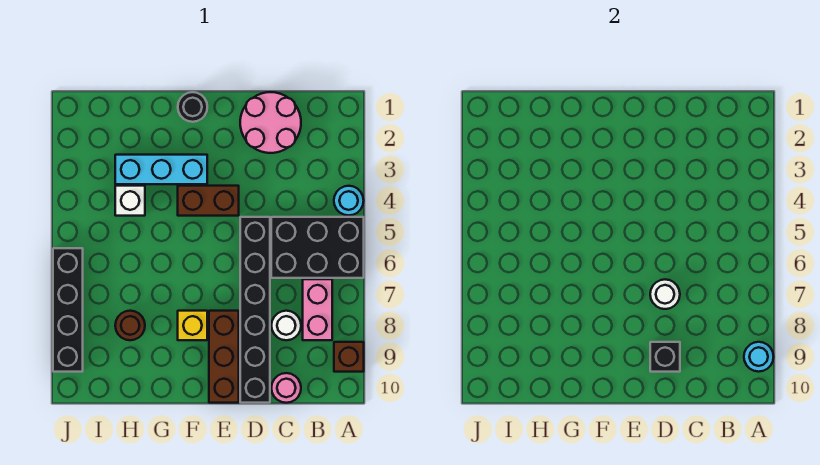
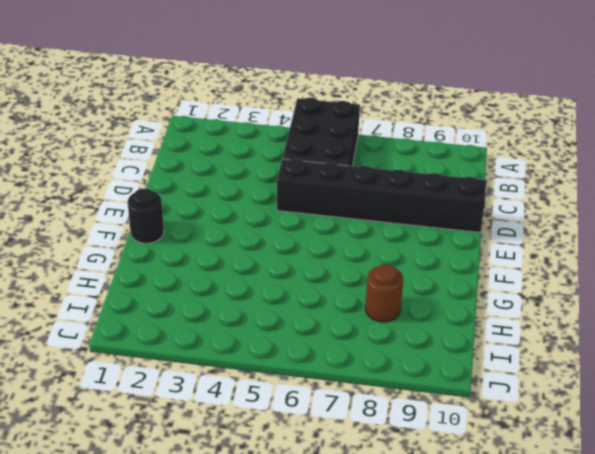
none -> cyan round brick A4 level 1
none -> brown brick A9 level 1
none -> pink brick B7:B8 level 1

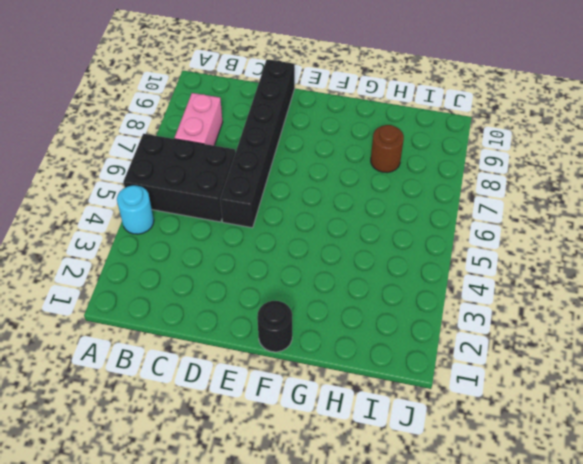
none -> brown brick A9 level 1
none -> pink round brick C1:D2 level 1
none -> white round brick C8 level 1

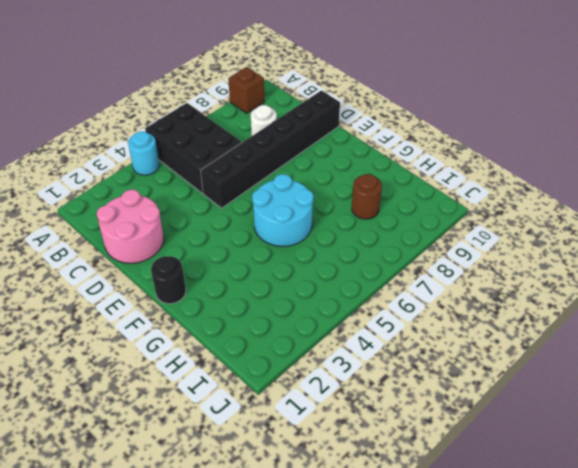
cyan round brick F5:G6 level 1 -> none
none -> pink brick B7:B8 level 1
none -> pink round brick C10 level 1
none -> brown brick E4:F4 level 1

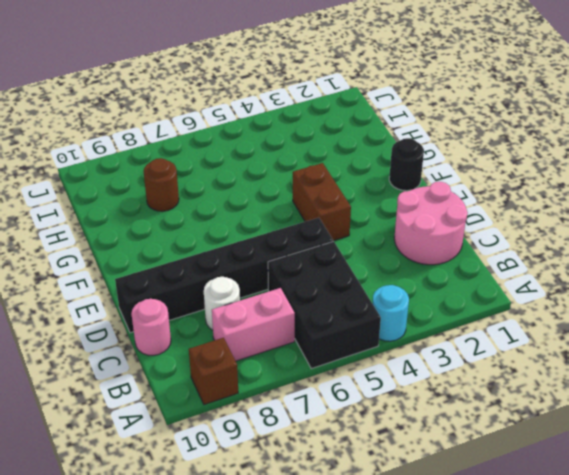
none -> brown brick E8:E10 level 1
none -> cyan brick F3:H3 level 1
none -> yellow brick F8 level 1

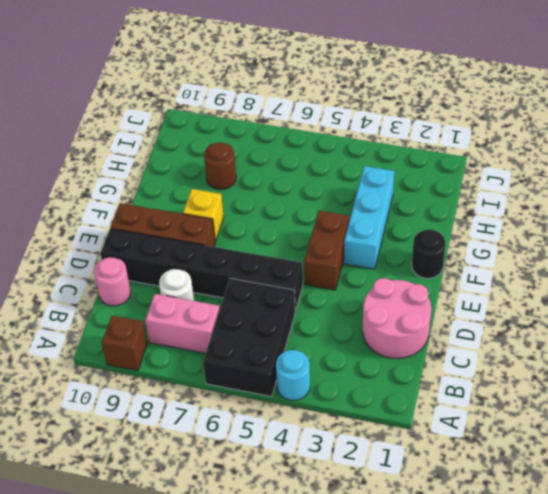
none -> white brick H4 level 1
none -> black brick J6:J9 level 1
none -> cyan round brick A9 level 2

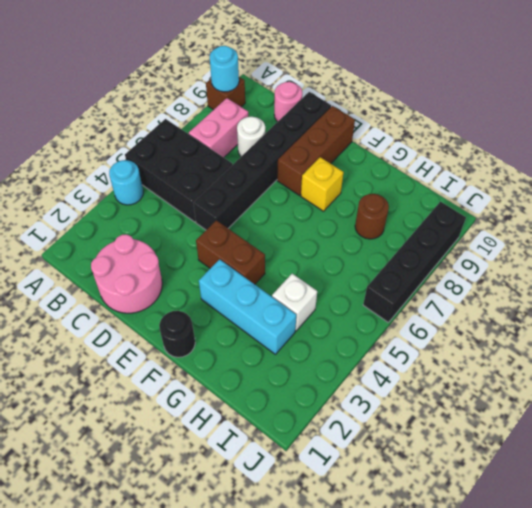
none -> white round brick D7 level 2
none -> black brick D9 level 2

